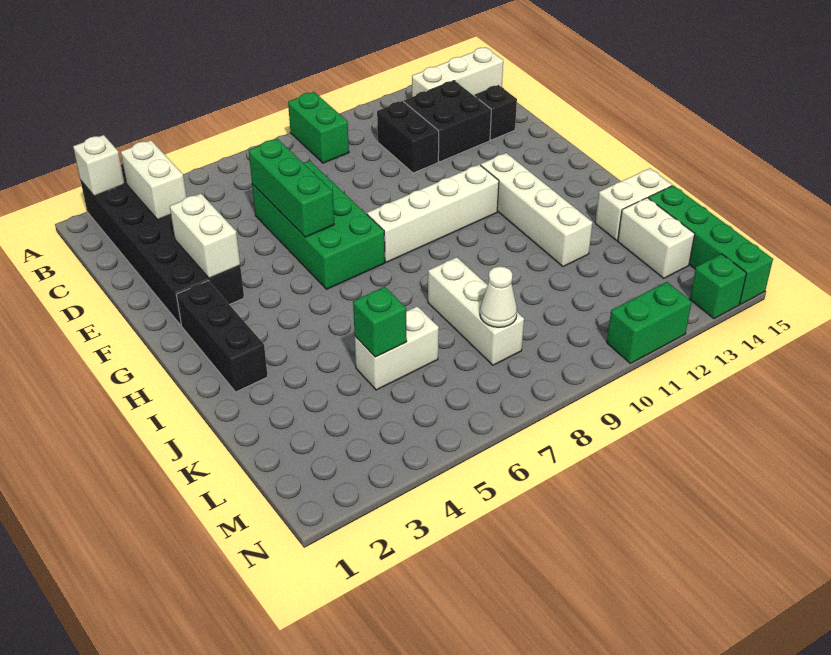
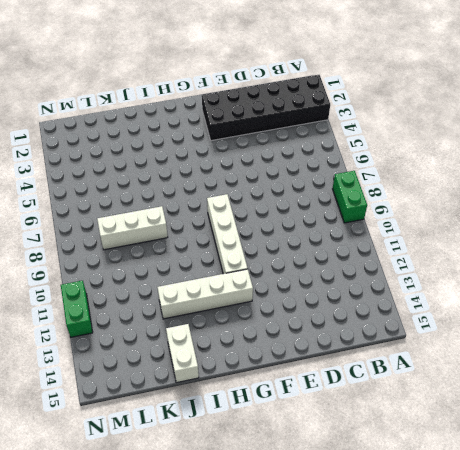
green brick A8:A9 level 1 -> green brick A9:B9 level 1
none -> white brick B13:B15 level 1
none -> black brick C11:D11 level 1
none -> black brick C12:D13 level 1

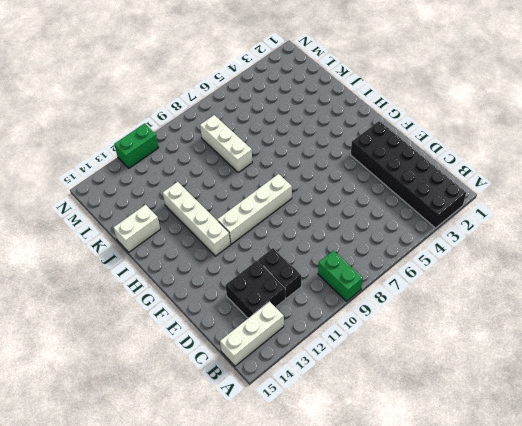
none -> green brick D6:G7 level 1
none -> black brick D14 level 1
none -> black brick G2:I2 level 1

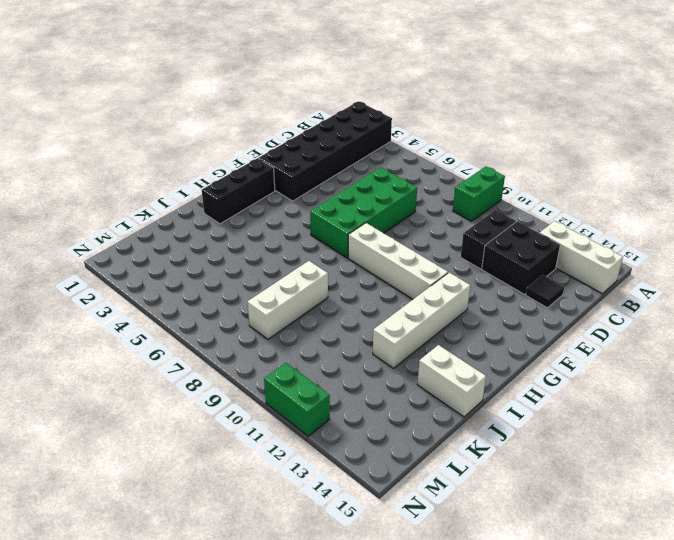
black tile D14 level 1 -> black brick D14 level 1
none -> white brick K5:K6 level 1
none -> white brick K14:L14 level 1
none -> green brick K15:N15 level 1

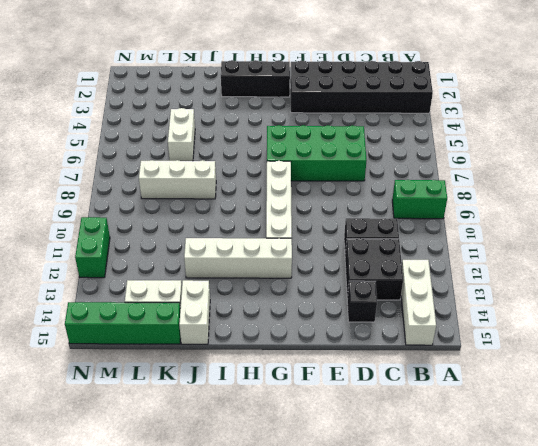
none -> green brick N14 level 1
none -> white brick A2 level 2
none -> white brick B3:C3 level 2

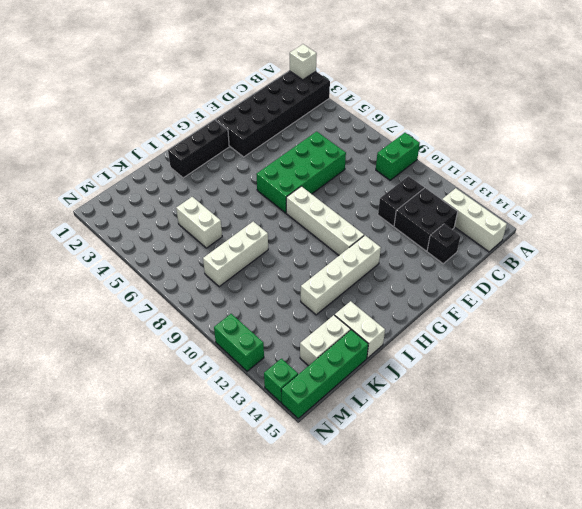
none -> white brick B3:C3 level 2
none -> green brick D6:F6 level 2
none -> white brick E3:F3 level 2

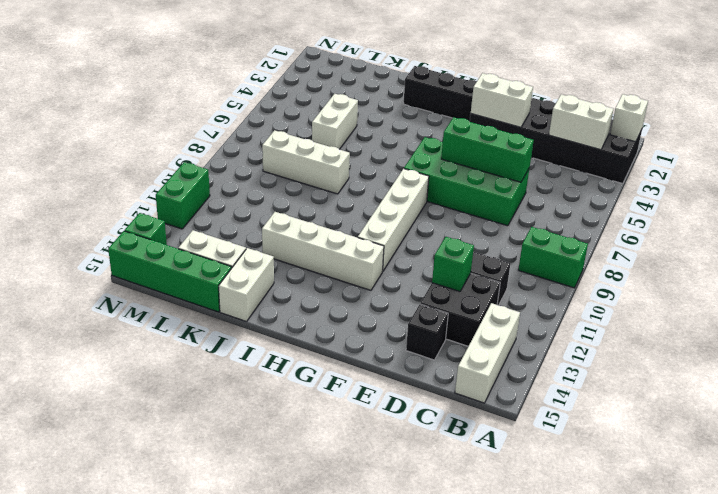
green brick D12 level 2 -> green brick K5 level 2
none -> white cone L8 level 2

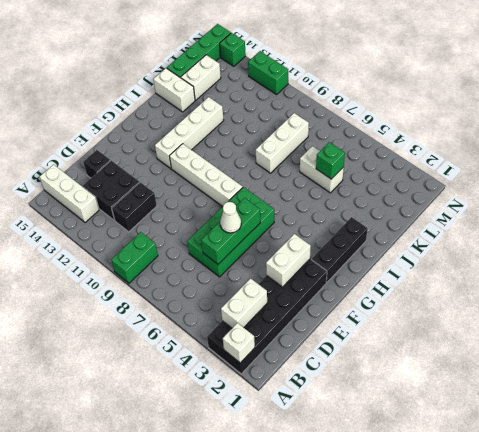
white cone E6 level 3 -> white cone L8 level 2

